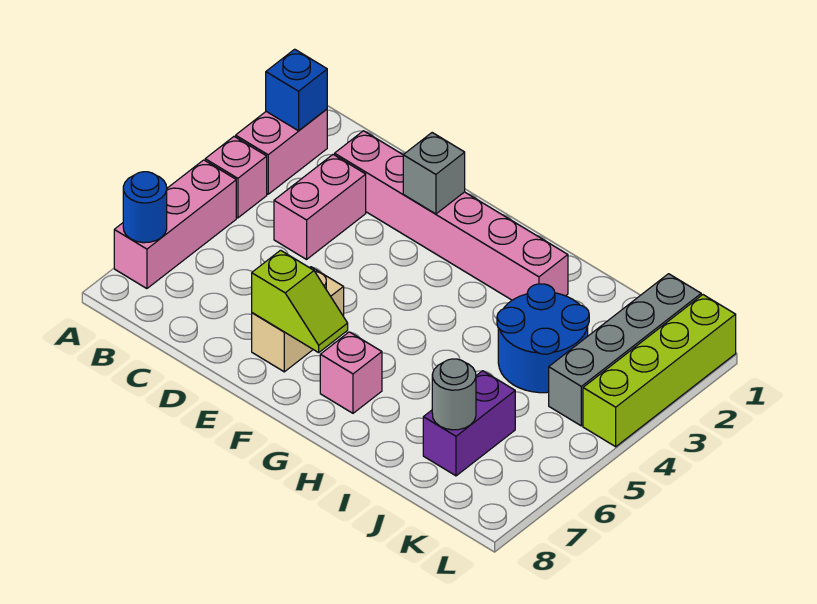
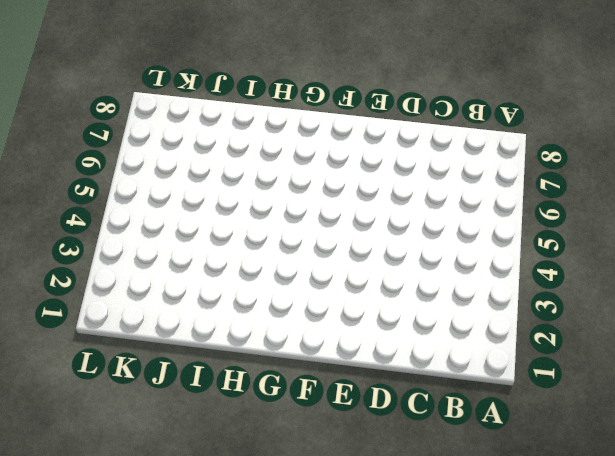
none -> pink brick A2:A3 level 1
none -> pink brick A4 level 1
none -> pink brick A5:A7 level 1

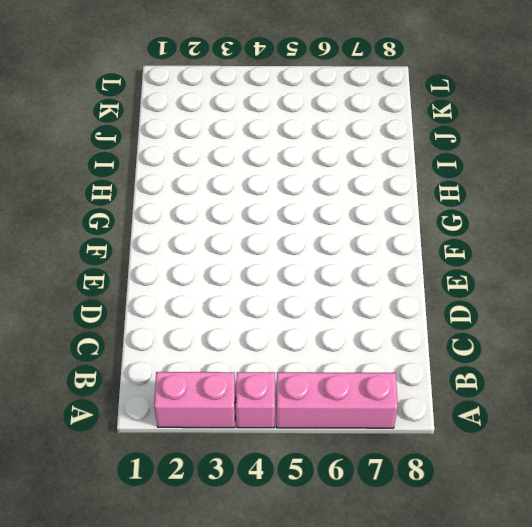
none -> pink brick C2:H2 level 1
none -> pink brick C3:C4 level 1
none -> tan brick E6:E7 level 1

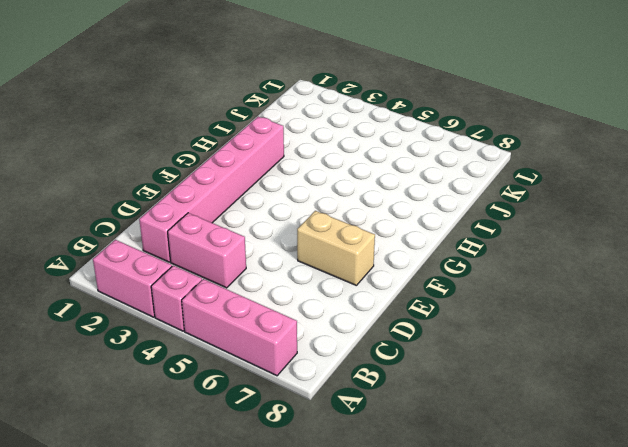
none -> pink brick G7 level 1
none -> blue round brick I3:J4 level 1
none -> purple brick J6:J7 level 1

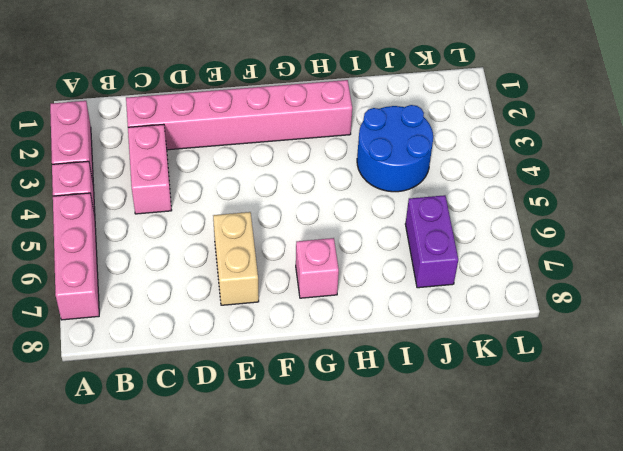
none -> grey brick K1:K4 level 1
none -> lime brick L1:L4 level 1
none -> blue brick A2 level 2

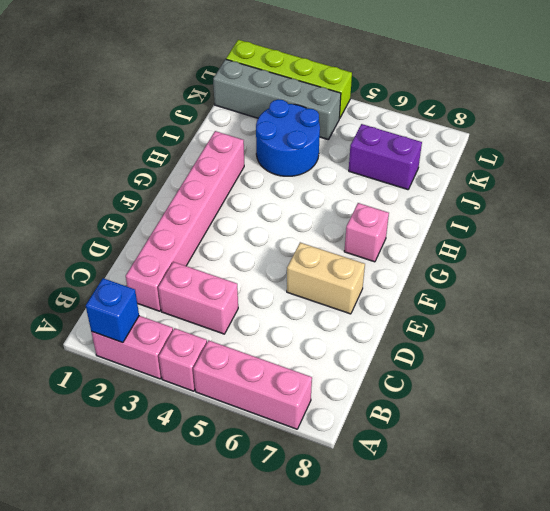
none -> blue round brick A7 level 2
none -> grey brick E2 level 2
none -> lime slope E7:F7 level 2 top E

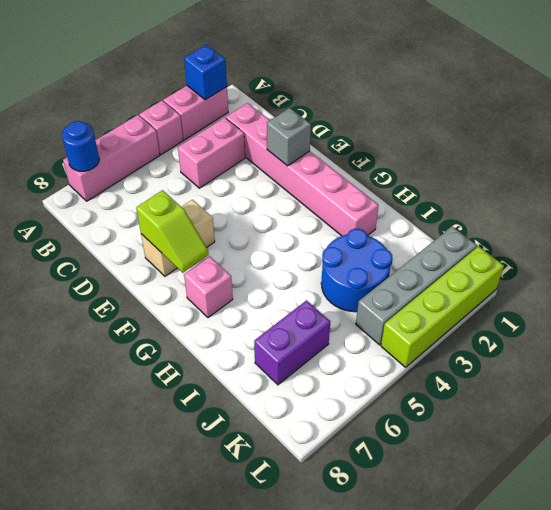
none -> grey round brick J7 level 2

